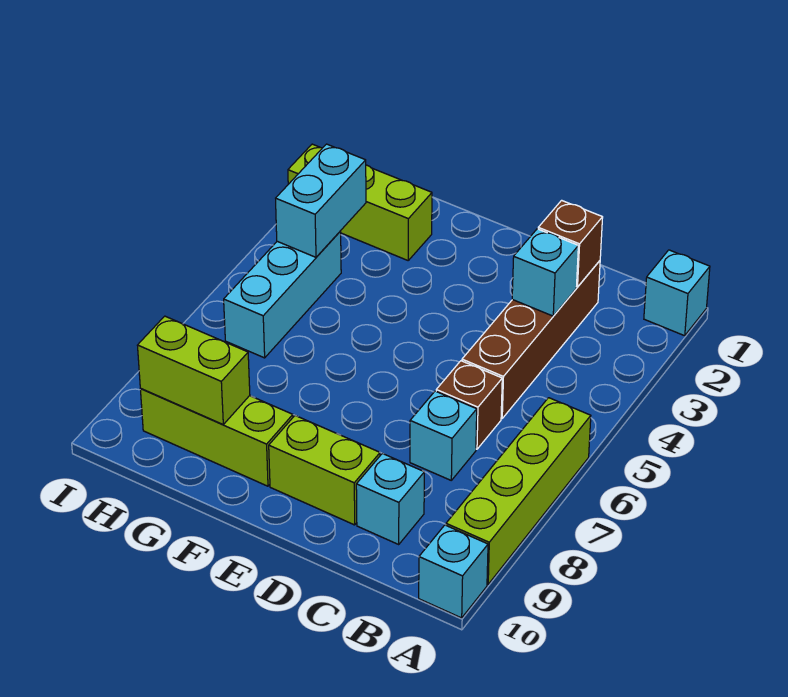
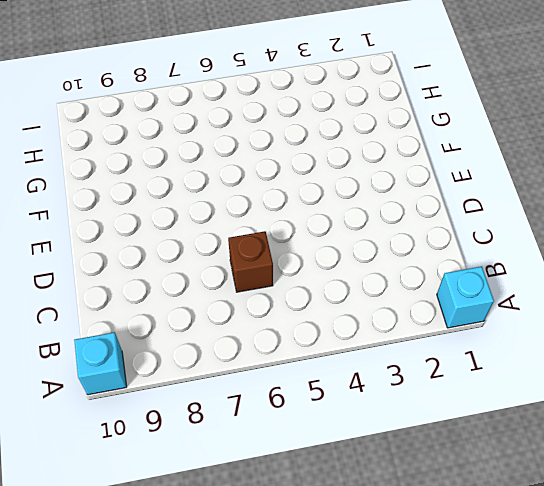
none -> lime brick A6:A9 level 1
none -> brown brick C2:C5 level 1
none -> cyan brick C7 level 1

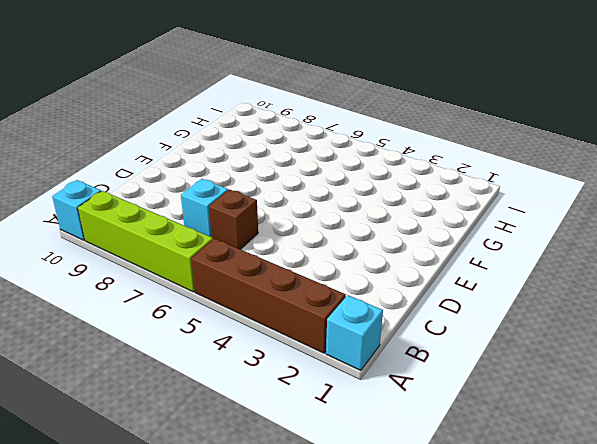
brown brick A2:A5 level 1 -> brown brick C2:C5 level 1
none -> cyan brick C9 level 1
none -> lime brick D9:E9 level 1
none -> lime brick F9:H9 level 1

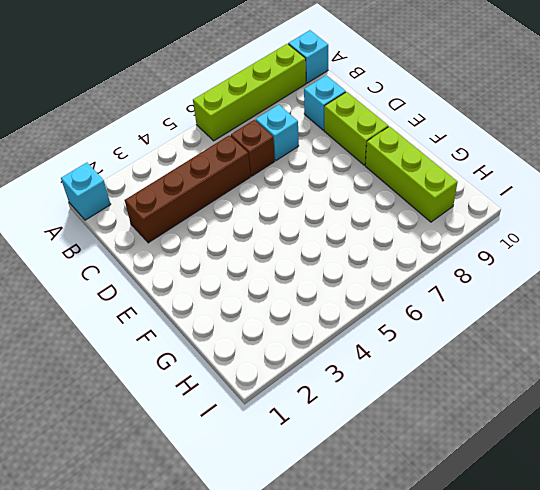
none -> lime brick G2:I2 level 1
none -> cyan brick H4:H6 level 1
none -> brown brick C2 level 2

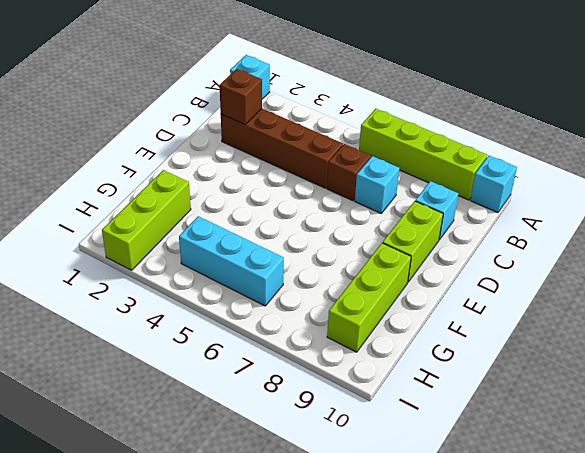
none -> cyan brick C3 level 2
none -> lime brick G9:H9 level 2
none -> cyan brick H3:H4 level 2

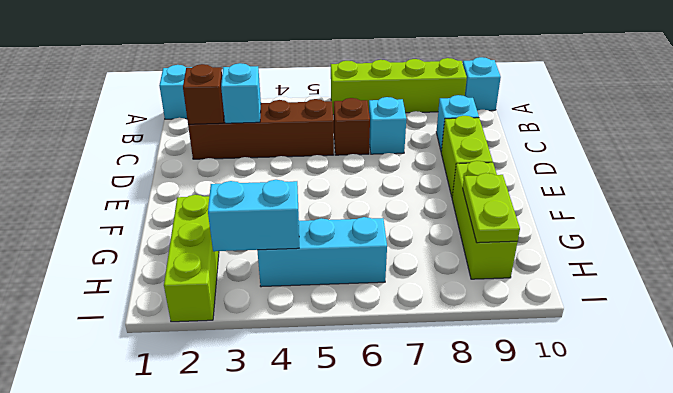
lime plate G9:H9 level 2 -> lime brick G9:H9 level 2

